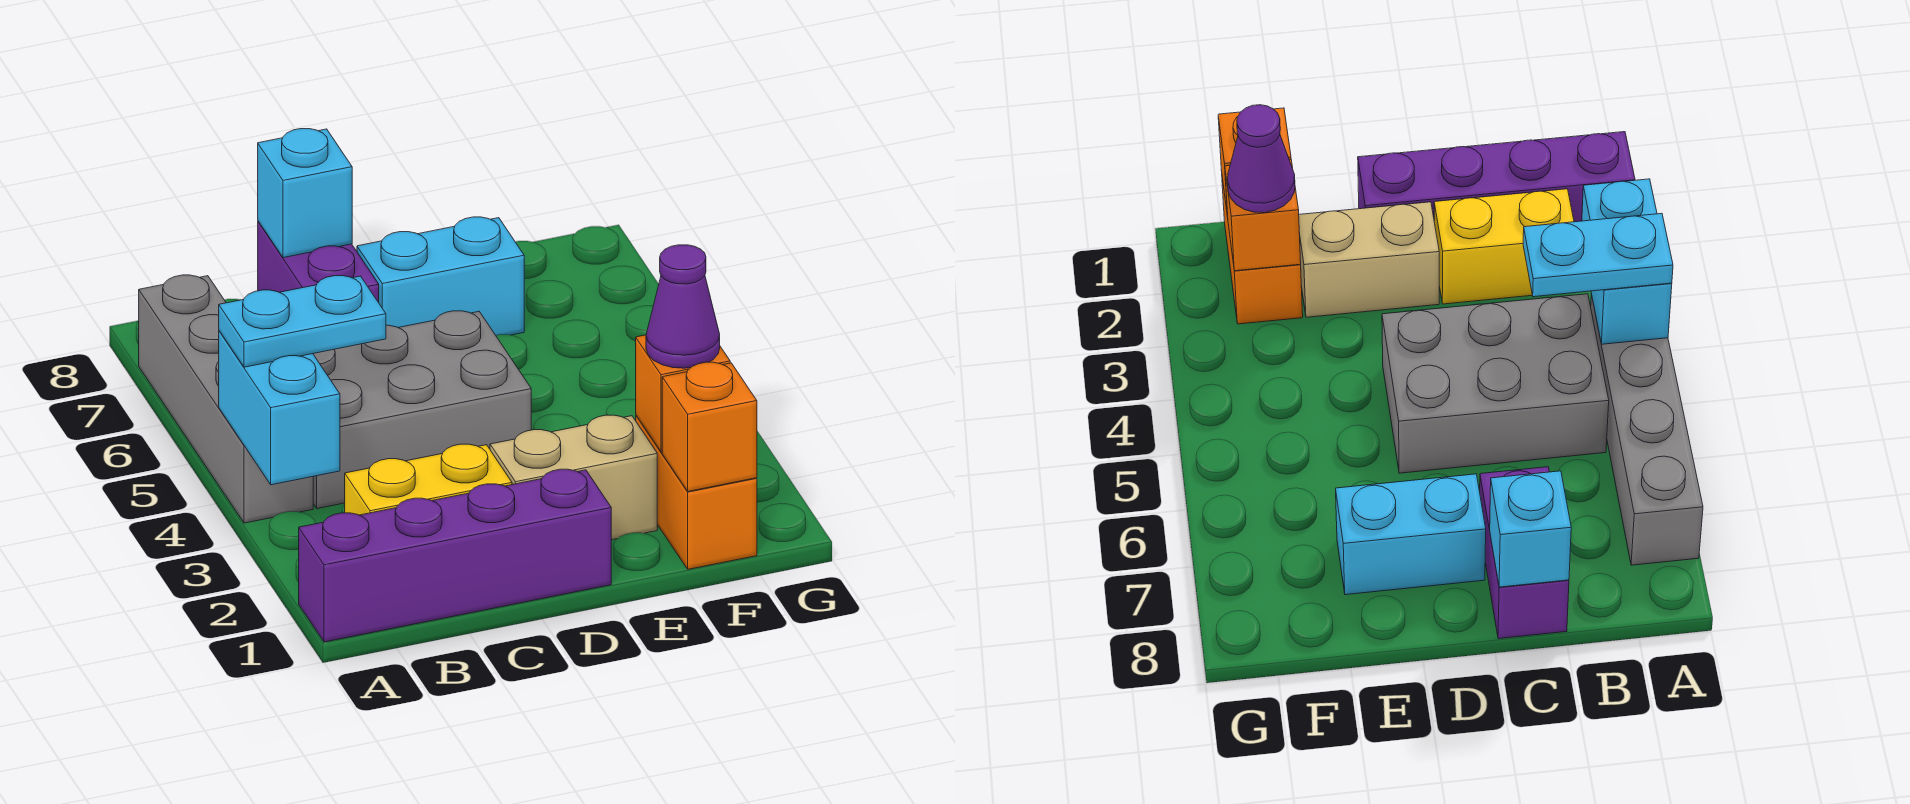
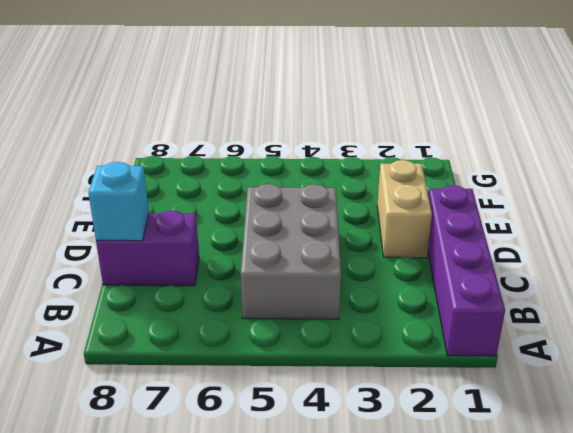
none -> grey brick A4:A7 level 1
none -> yellow brick B2:C2 level 1
none -> cyan brick D7:E7 level 1

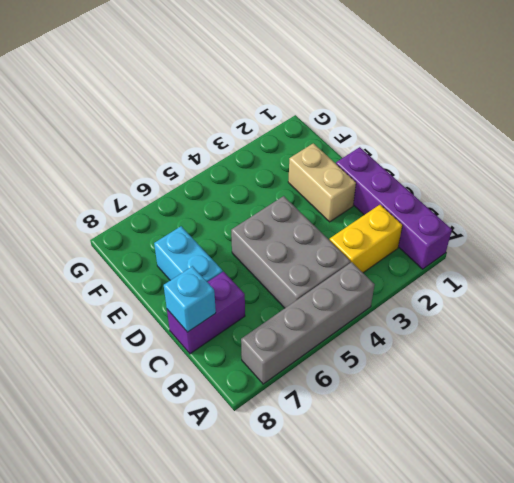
yellow brick B2:B3 level 1 -> yellow brick B2:C2 level 1
none -> orange brick F1:F2 level 1
none -> cyan brick A3:A4 level 2
none -> orange brick F1 level 2

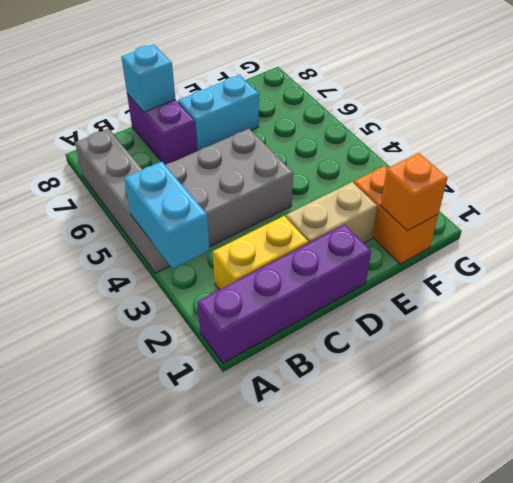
none -> orange brick F2 level 2
none -> cyan plate A4:B4 level 3
none -> purple cone F2 level 3

